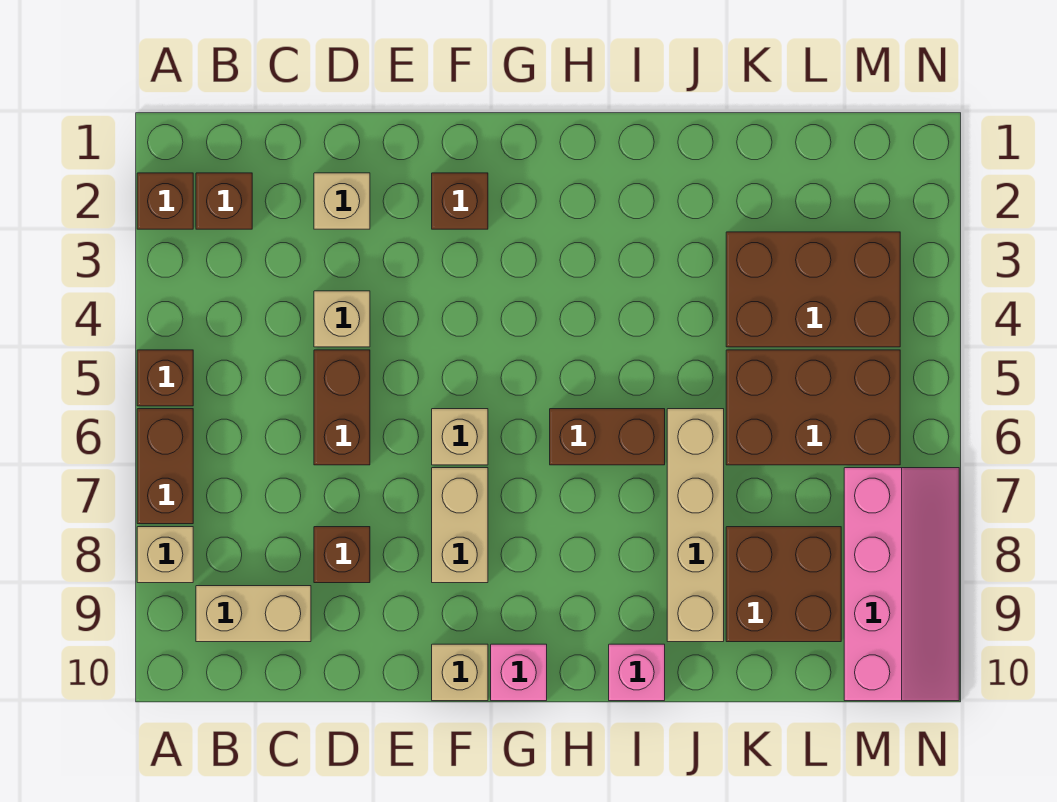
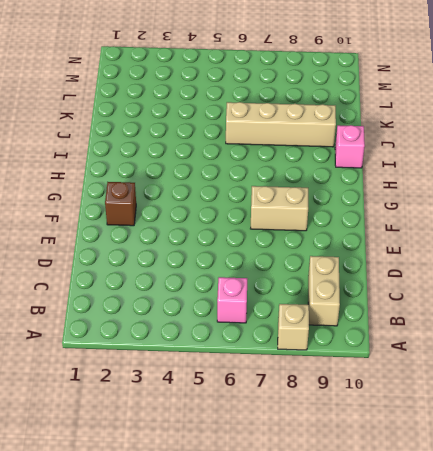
pink brick B6 level 1 -> pink brick G10 level 1
none -> brown brick A2 level 1
none -> brown brick A5 level 1
none -> brown brick A6:A7 level 1

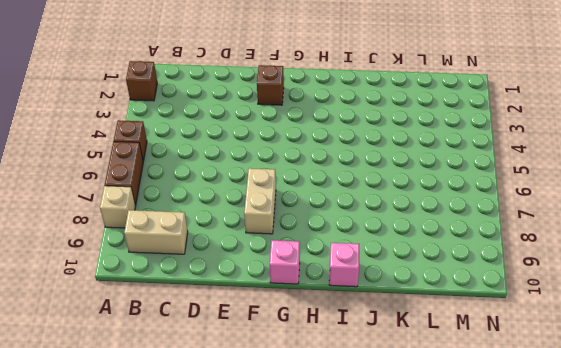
none -> brown brick B2 level 1
none -> tan brick D2 level 1
none -> tan brick D4 level 1

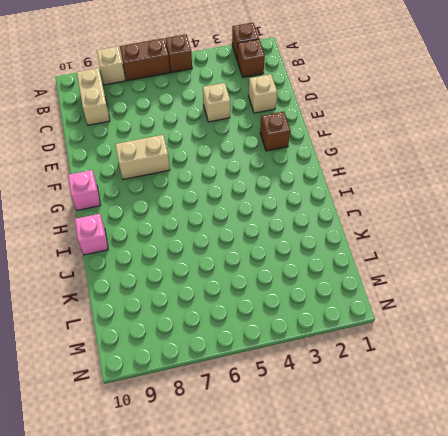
none -> brown brick D5:D6 level 1
none -> brown brick D8 level 1
none -> tan brick F6 level 1

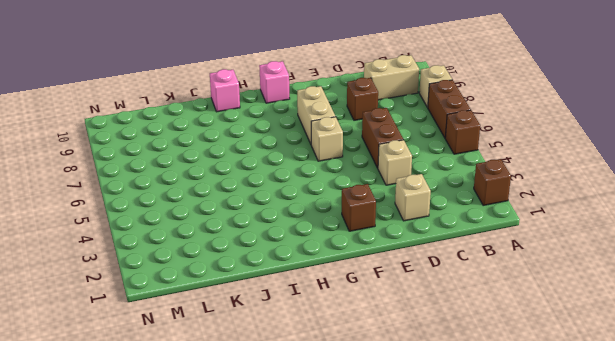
none -> brown brick B2 level 1
none -> tan brick F10 level 1
none -> brown brick H6:I6 level 1

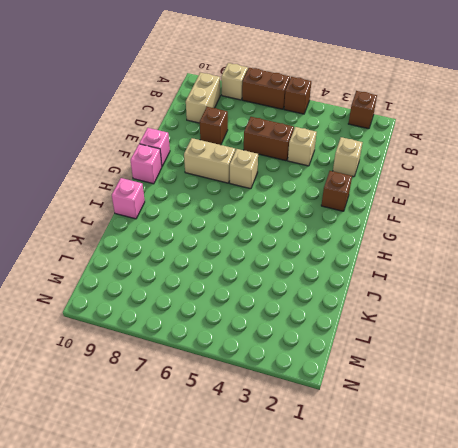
pink brick F10 level 1 -> tan brick F10 level 1
none -> brown brick B2 level 1
none -> brown brick H6:I6 level 1
none -> tan brick J6:J9 level 1

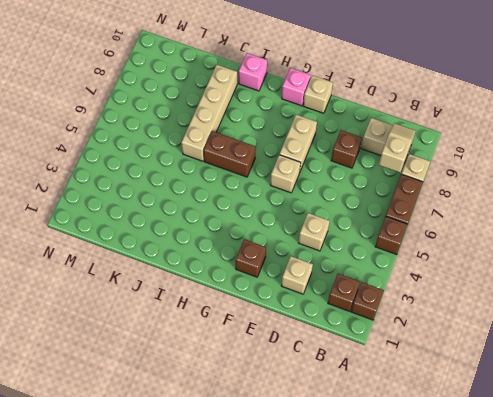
tan slope B8:B9 level 2 top 8 -> none
none -> brown brick D5:D6 level 1
none -> brown brick K3:M4 level 1
none -> brown brick K5:M6 level 1

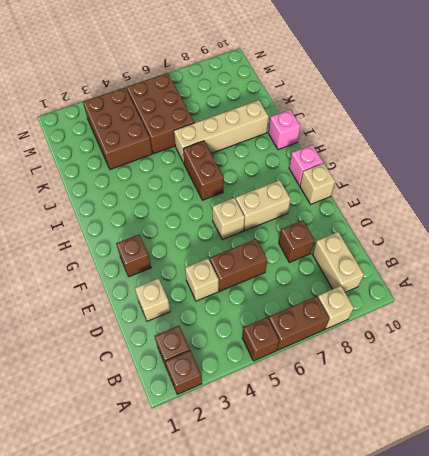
none -> brown brick K8:L9 level 1
none -> pink slope M7:N10 level 1 top M

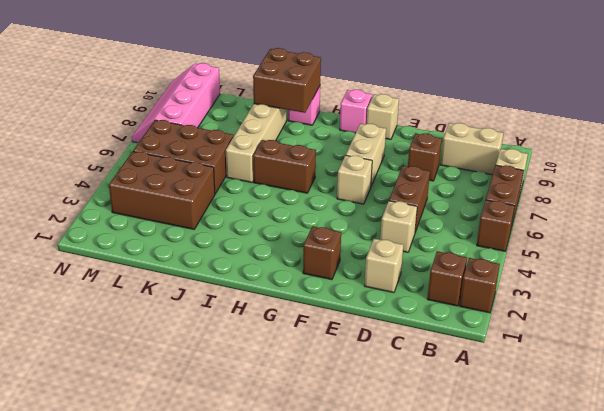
brown brick I9:J10 level 2 -> brown brick K8:L9 level 1

